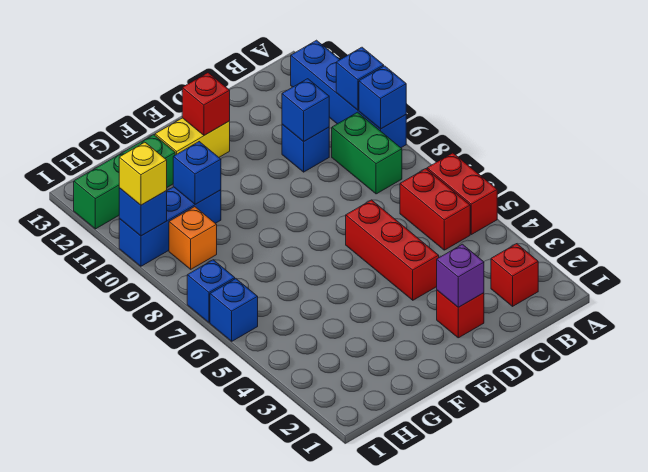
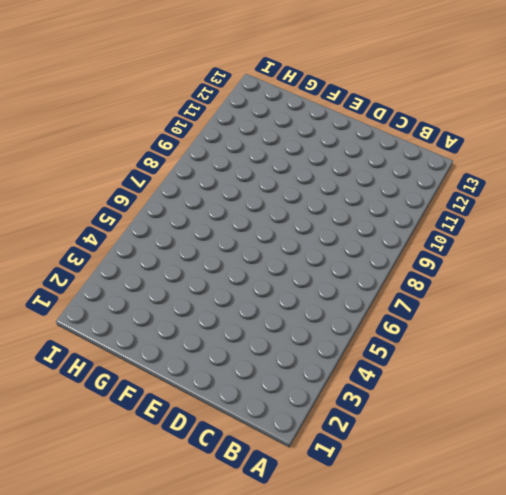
none -> red brick A5:A6 level 1
none -> blue brick A9:A12 level 1
none -> red brick B2 level 1

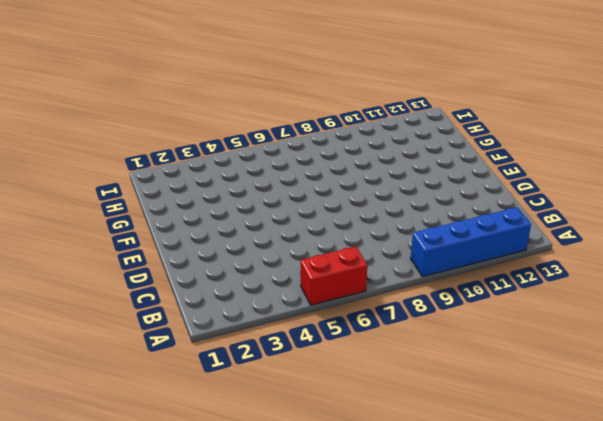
none -> red brick B2 level 1
none -> red brick B5:B6 level 1
none -> green brick B8:B9 level 1

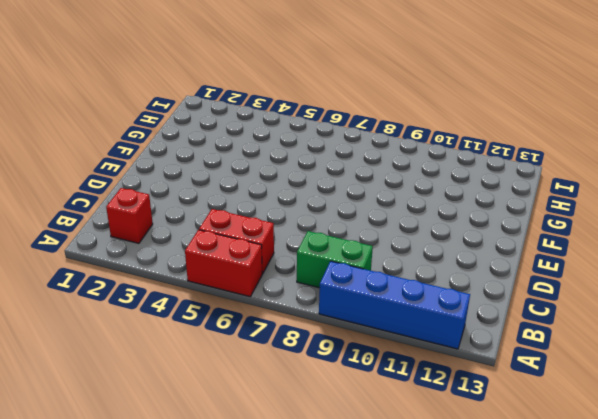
none -> blue brick C10 level 1
none -> red brick D2 level 1
none -> red brick D4:D6 level 1

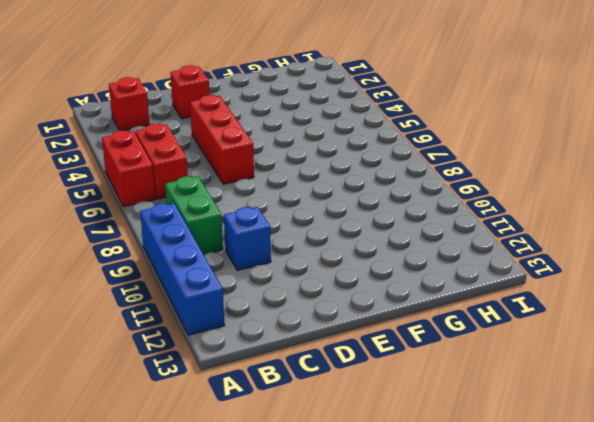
none -> yellow brick E12:F12 level 1
none -> blue brick G10:I10 level 1
none -> green brick G12:I12 level 1

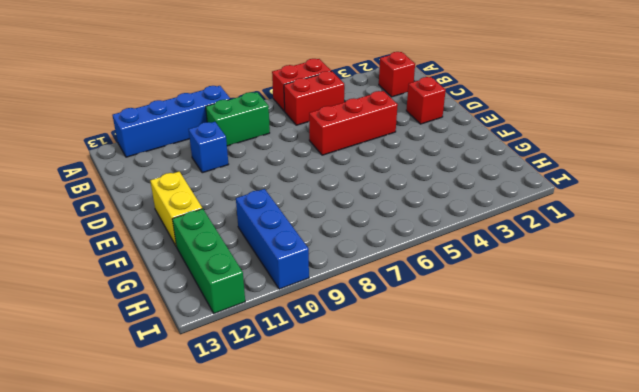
none -> orange brick H9 level 1
none -> blue brick I6 level 1
none -> blue brick I7 level 1

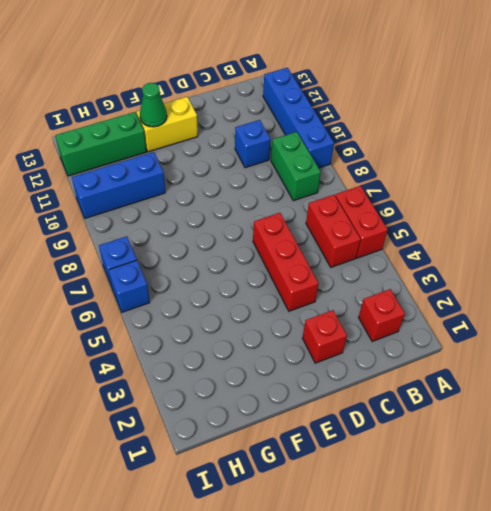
green cone F12 level 2 -> none
none -> orange brick H9 level 1
none -> blue brick A9 level 2
none -> blue brick A10 level 2

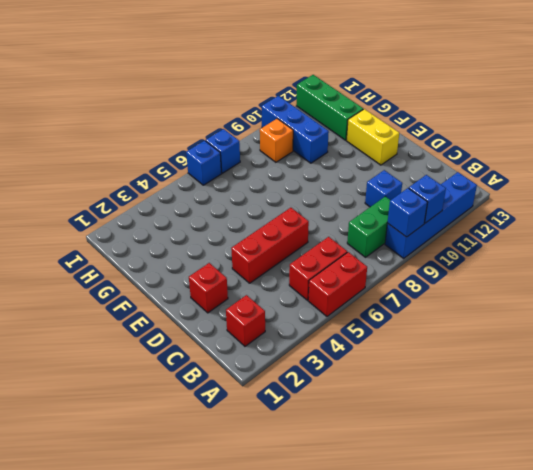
none -> blue brick C10 level 2
none -> purple brick D2 level 2
none -> red brick E12 level 2

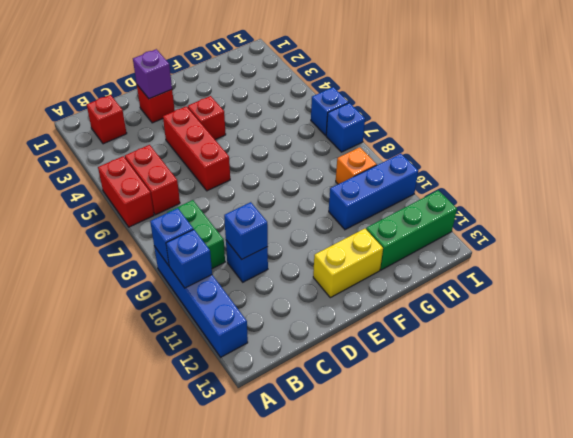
red brick E4 level 1 -> red brick E12 level 2
none -> blue brick G10 level 2
none -> blue brick I10 level 2
none -> yellow brick I10 level 3

